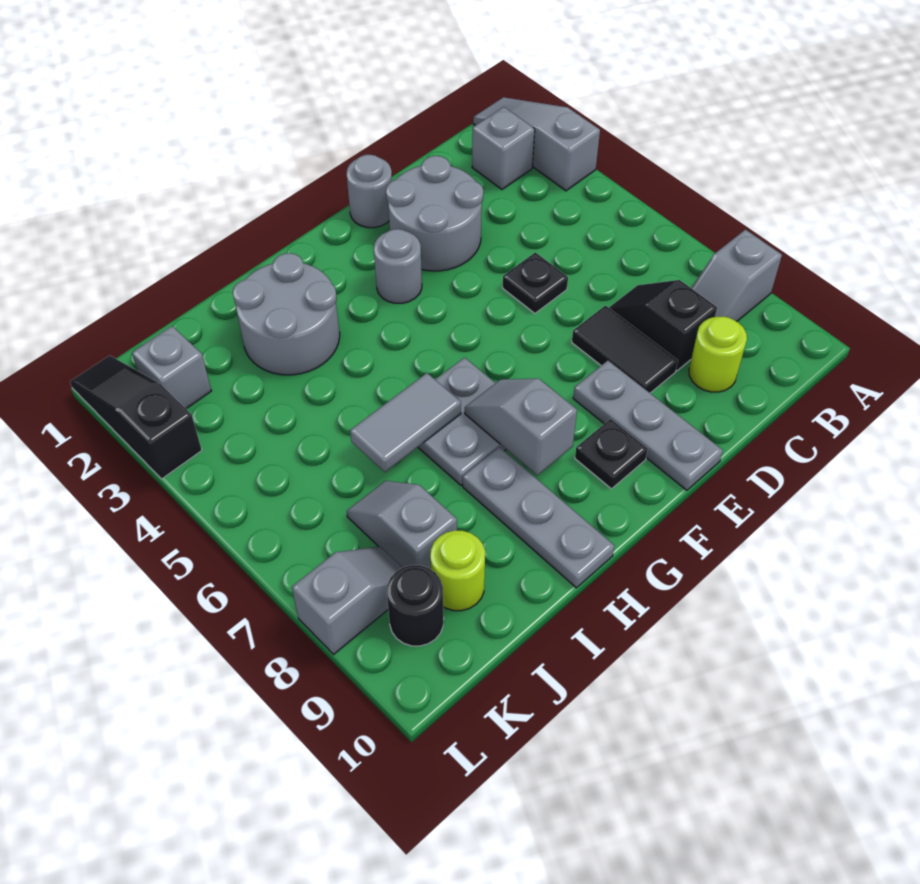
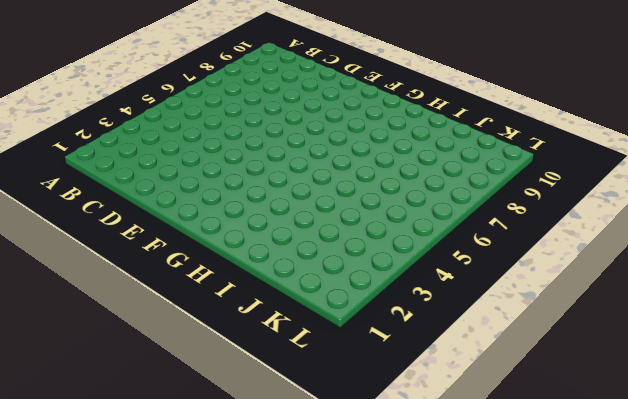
none -> grey slope A1:A3 level 1 top 3
none -> grey slope A8:B8 level 1 top A
none -> grey brick B2 level 1

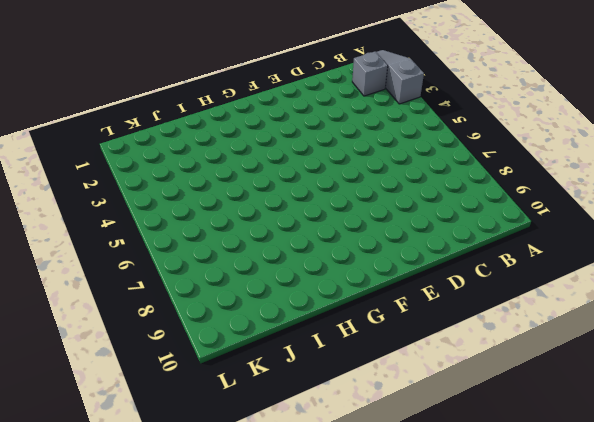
none -> grey slope A8:B8 level 1 top A
none -> black slope C7:C8 level 1 top 8
none -> lime round brick C9 level 1

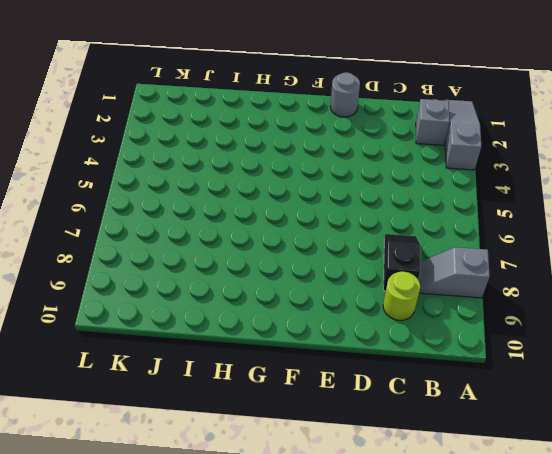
none -> grey round brick D2:E3 level 1
none -> black plate D5 level 1
none -> black tile D7:D8 level 1

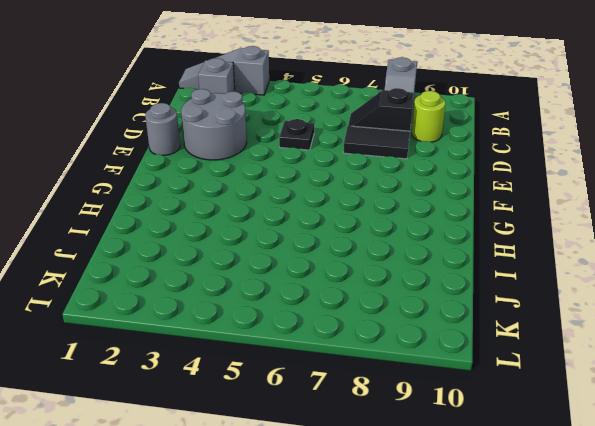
none -> grey plate E8:E10 level 1
none -> grey round brick F3 level 1
none -> black plate F9 level 1

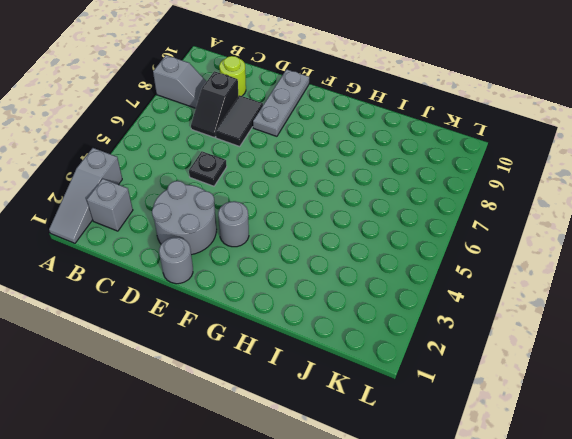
none -> black plate F9 level 1
none -> grey plate G6:H7 level 1
none -> grey round brick H2:I3 level 1

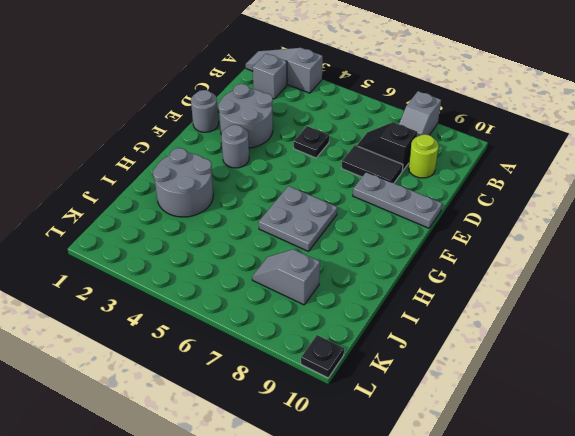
black plate L10 level 1 -> black plate F9 level 1
none -> grey plate H8:H10 level 1
none -> lime round brick J9 level 1
none -> grey brick K2 level 1

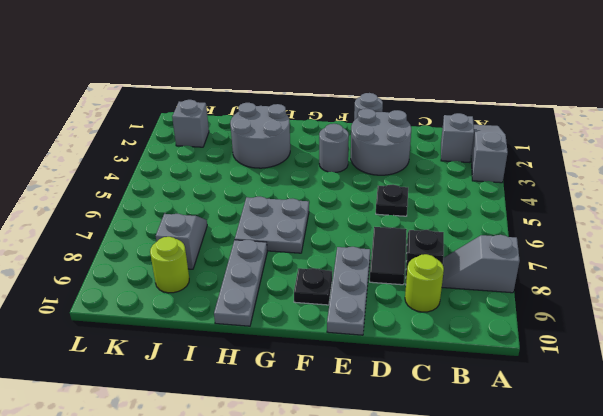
none -> grey slope K8:L8 level 1 top L
none -> black round brick K9 level 1
none -> black slope L1:L3 level 1 top 3

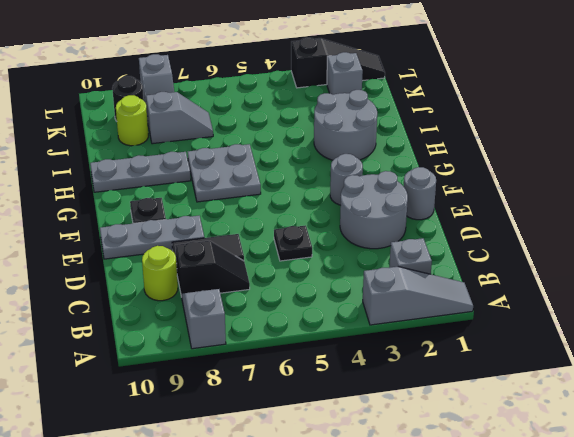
none -> grey slope G7:G8 level 2 top 8
none -> grey tile H6:I6 level 2

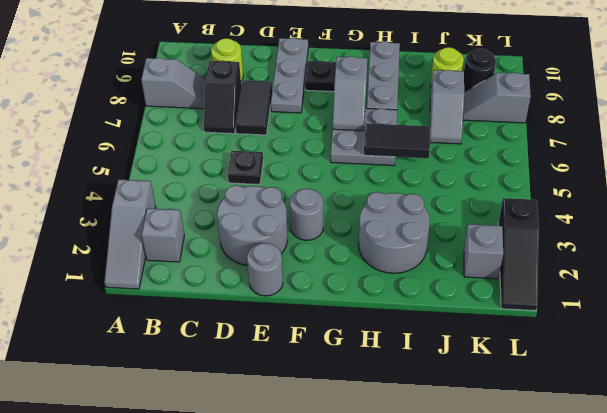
black tile H6:I6 level 2 -> grey tile H6:I6 level 2

